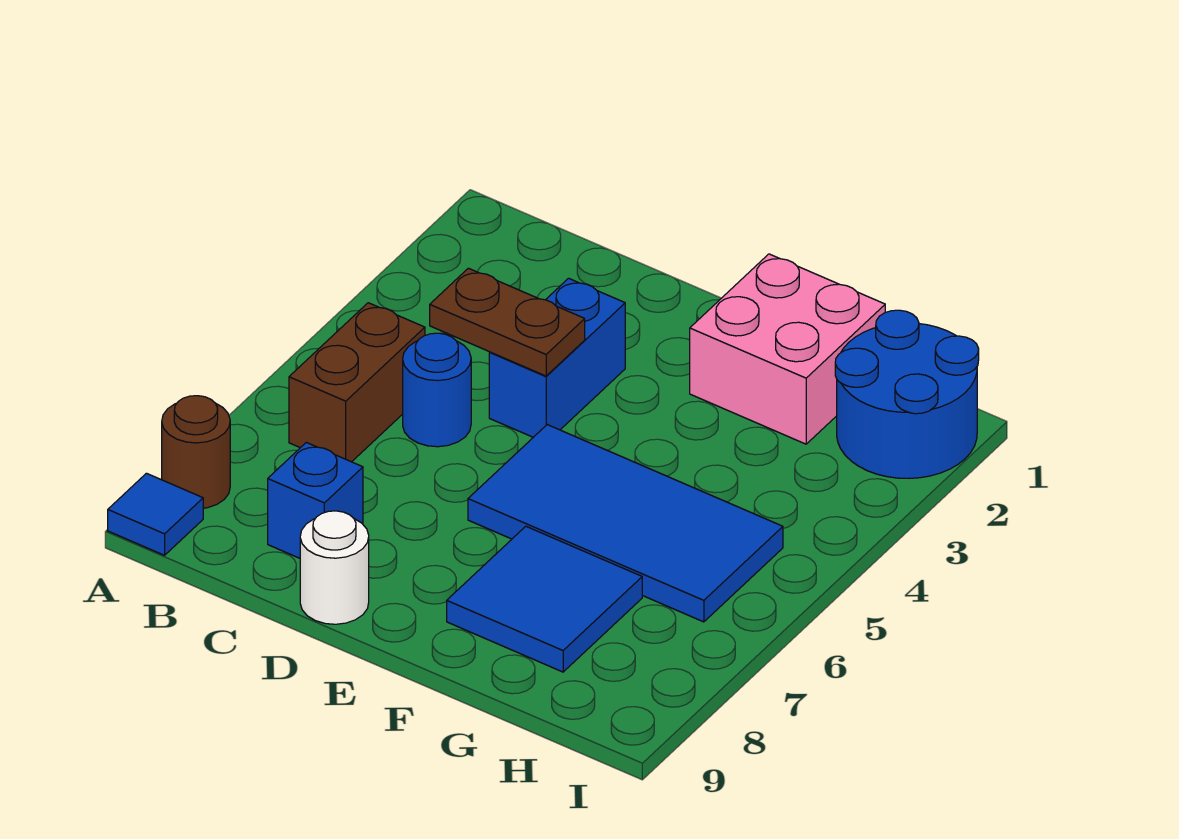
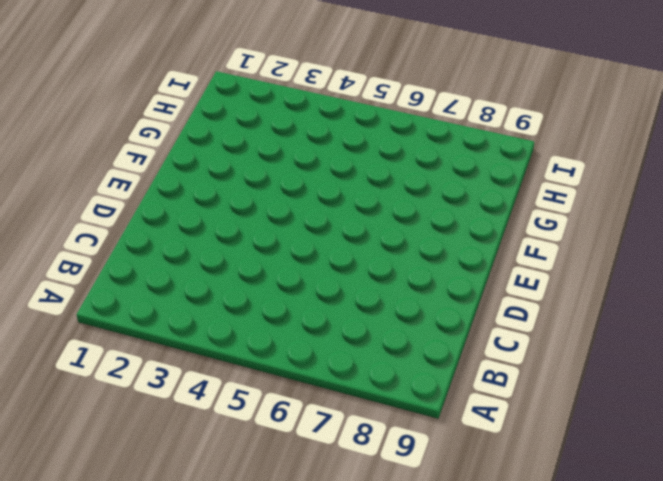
none -> brown round brick A8 level 1
none -> blue tile A9 level 1
none -> brown brick B5:B6 level 1

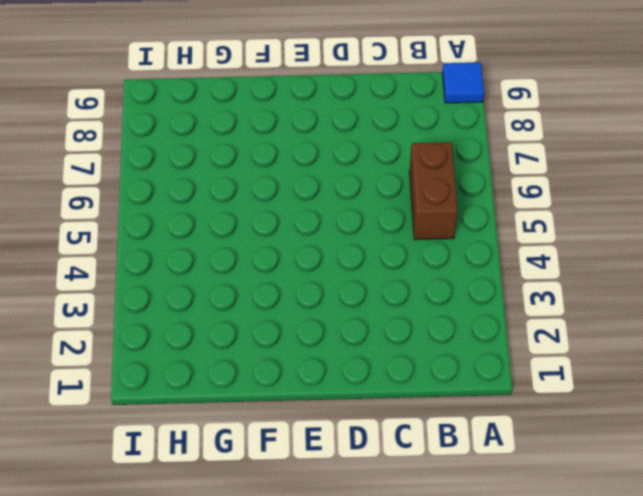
none -> brown round brick A8 level 1
none -> blue round brick C5 level 1
none -> blue brick C8 level 1

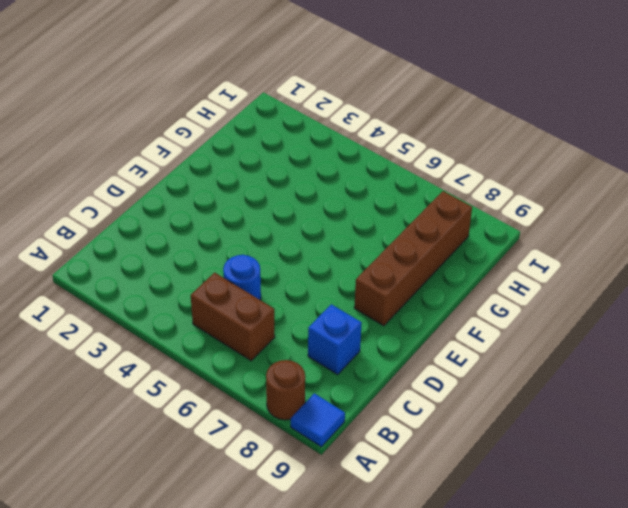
brown brick E8:H8 level 1 -> blue tile F7:G8 level 1
none -> blue brick D3:D4 level 1
none -> white round brick D9 level 1
none -> blue tile E5:H6 level 1

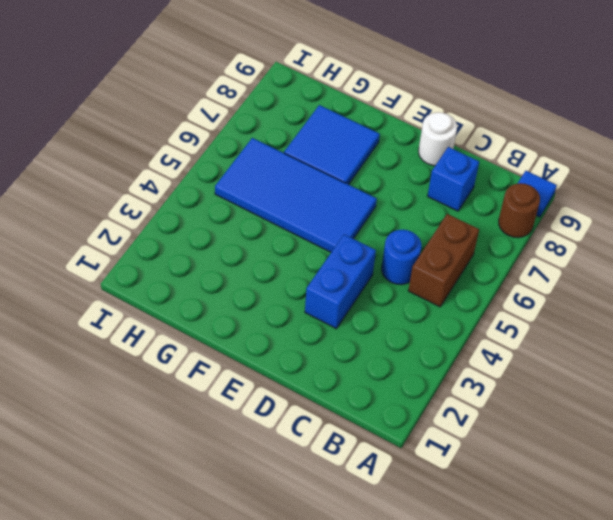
none -> pink brick F1:G2 level 1
none -> blue round brick H1:I2 level 1
none -> brown plate C4:D4 level 2

